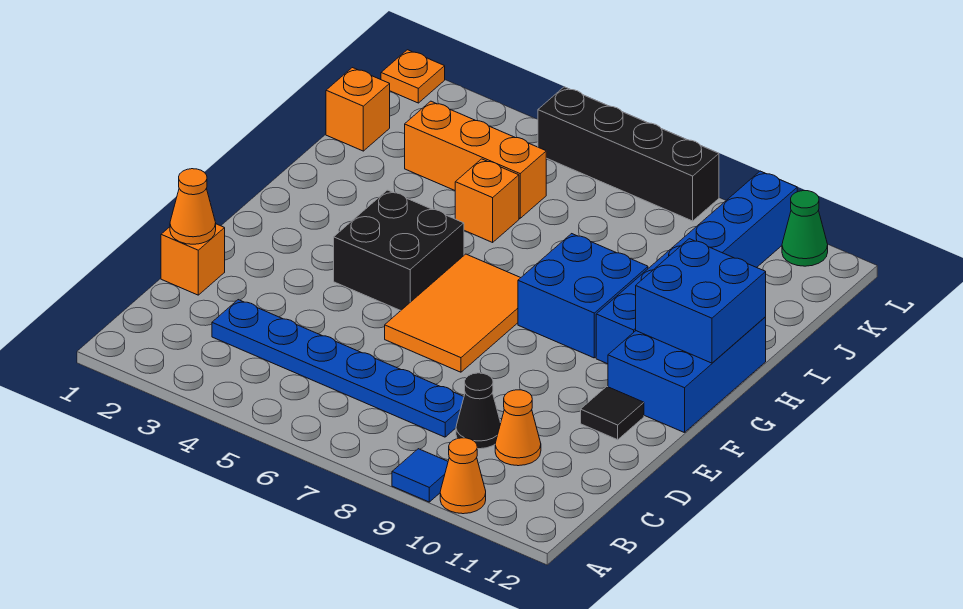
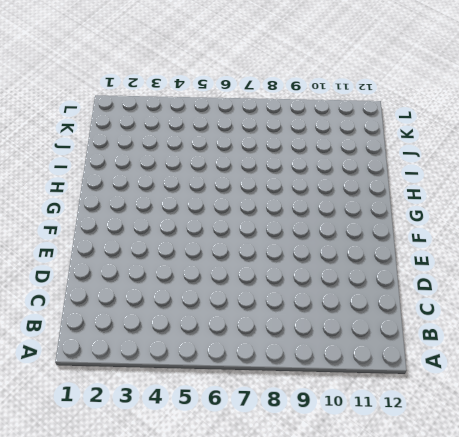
none -> blue tile A9 level 1
none -> orange cone A10 level 1
none -> blue plate C3:C8 level 1

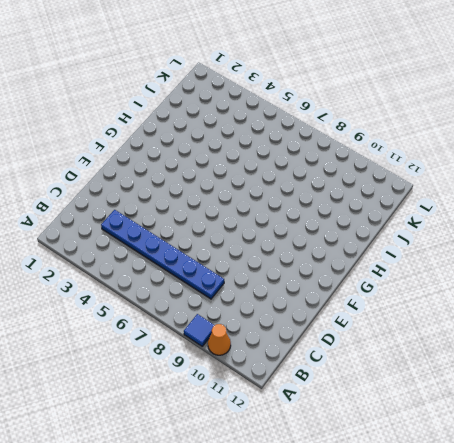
none -> black cone C9 level 1
none -> orange cone C10 level 1
none -> orange brick D1 level 1

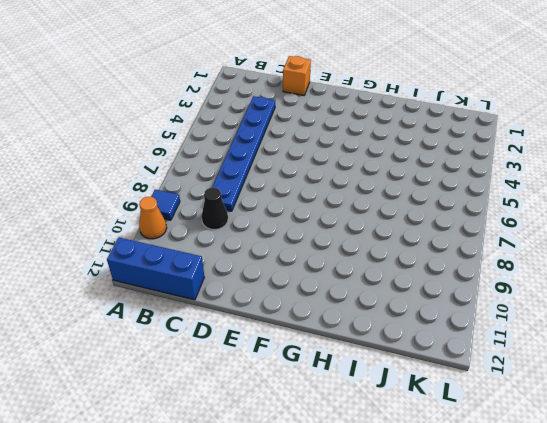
blue brick A12:C12 level 1 -> none
none -> orange cone C10 level 1
none -> orange tile E6:G7 level 1
none -> black tile E11 level 1

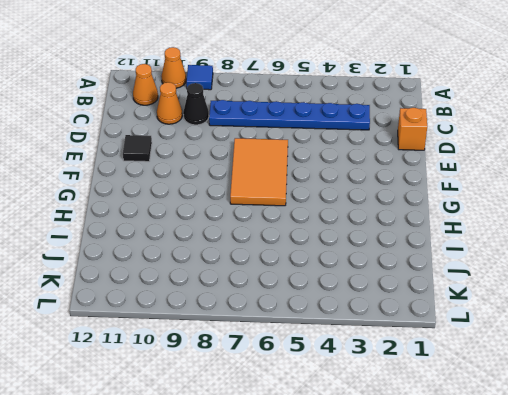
orange cone B11 level 1 -> orange cone D1 level 2
none -> black brick F4:G5 level 1
none -> blue brick F11:H12 level 1
none -> blue brick G8:H9 level 1

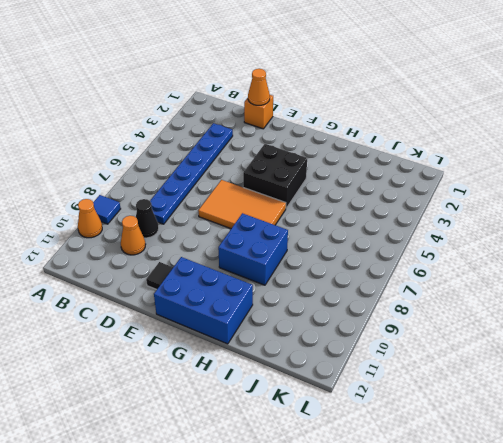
none -> blue brick G10:L10 level 1
none -> orange brick I5 level 1
none -> orange brick J1 level 1

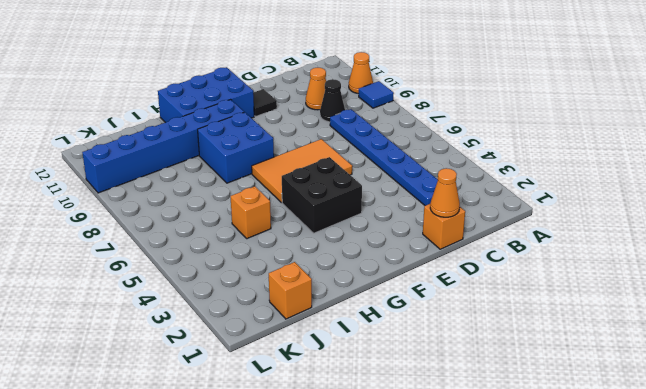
none -> orange brick J3:J5 level 1
none -> orange plate L1 level 1
none -> black brick L5:L8 level 1

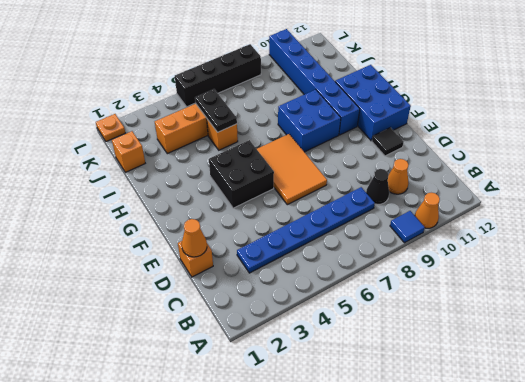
black plate I5:J5 level 2 -> none
none -> green cone L11 level 1
none -> blue brick G11:H12 level 2

